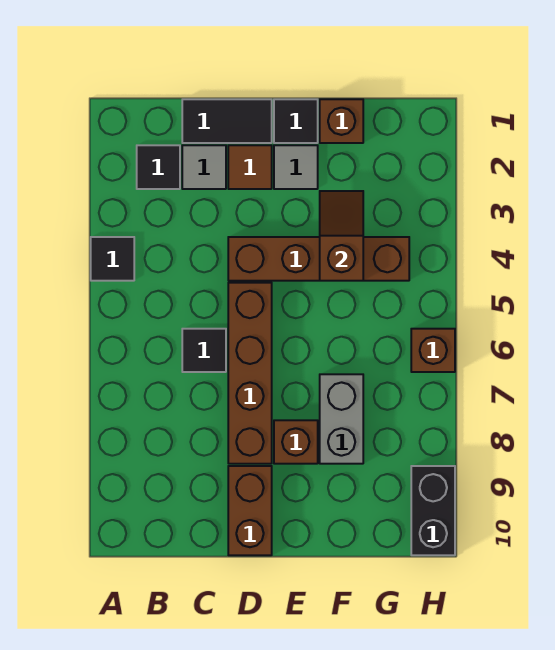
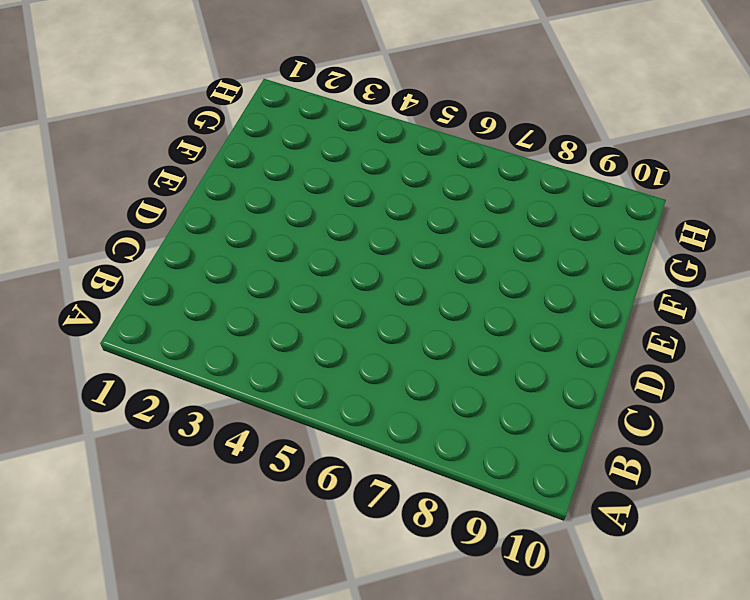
none -> black tile A4 level 1
none -> black tile B2 level 1
none -> black tile C1:D1 level 1

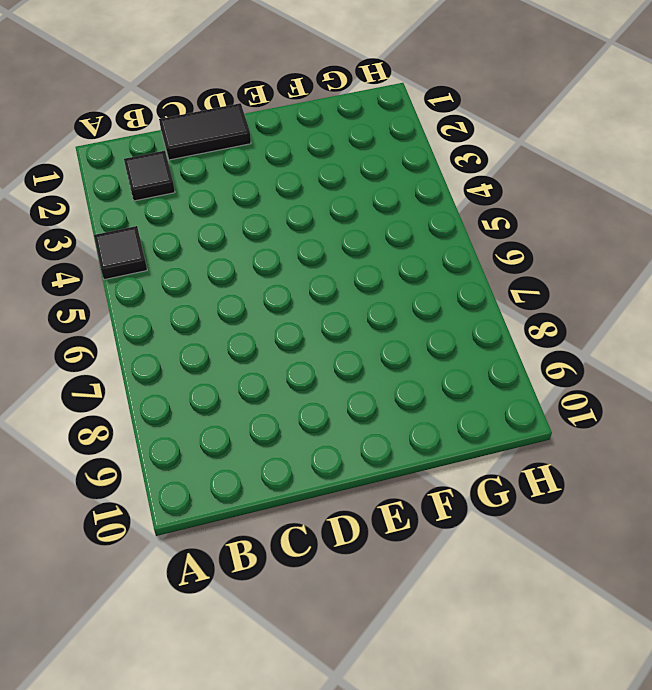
none -> grey tile C2 level 1
none -> black tile C6 level 1
none -> brown tile D2 level 1

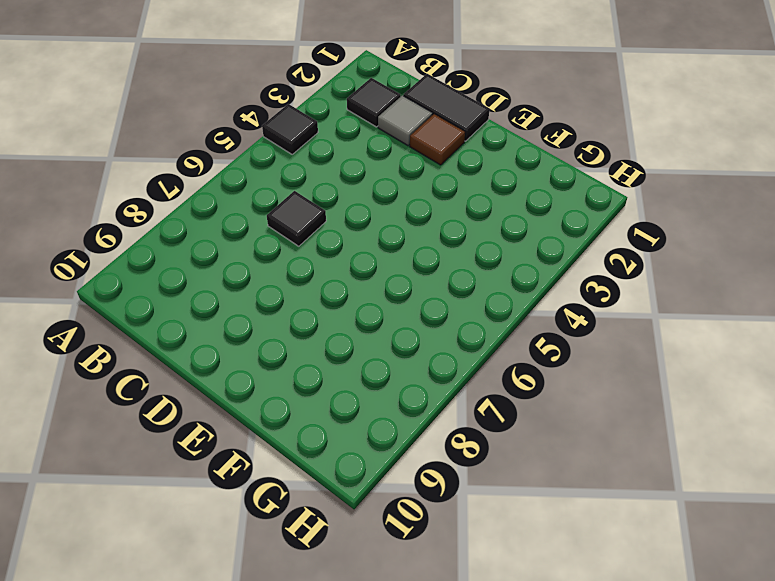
none -> brown brick D4:G4 level 1
none -> brown brick D5:D8 level 1
none -> brown brick D9:D10 level 1

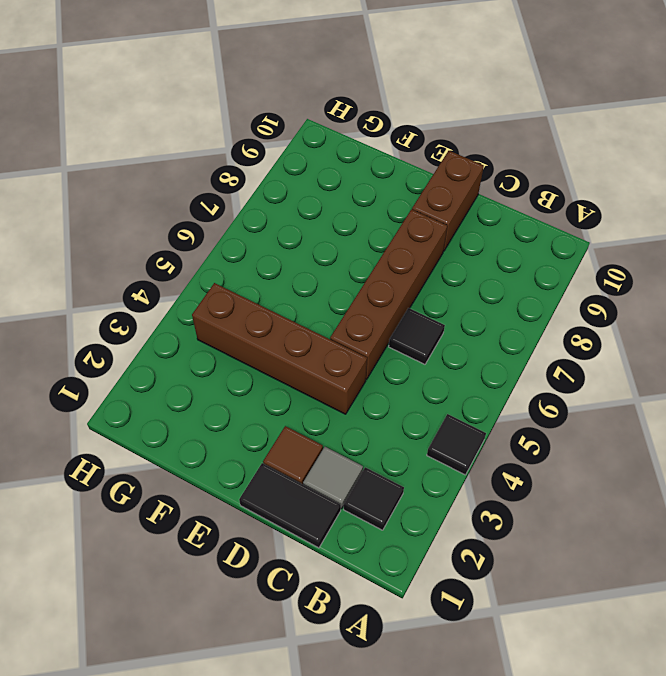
none -> black tile E1 level 1
none -> grey tile E2 level 1
none -> brown brick E8 level 1

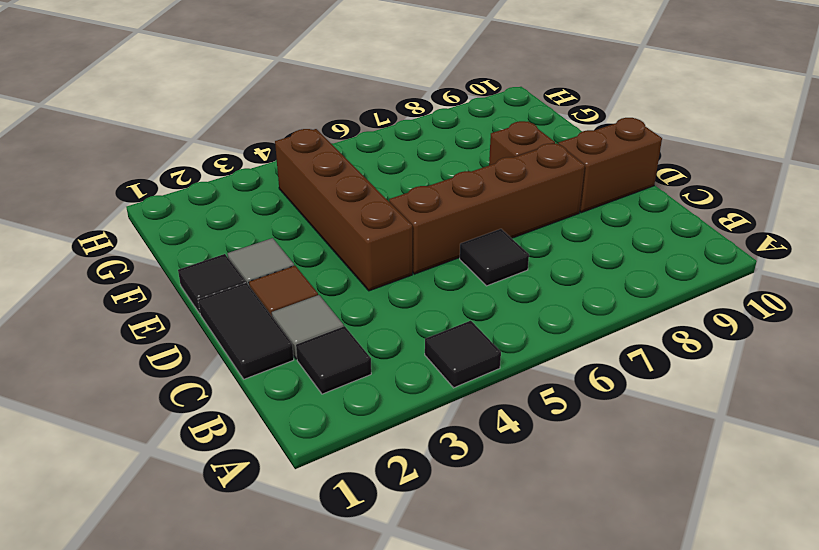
none -> brown brick F1 level 1
none -> grey brick F7:F8 level 1
none -> brown brick H6 level 1

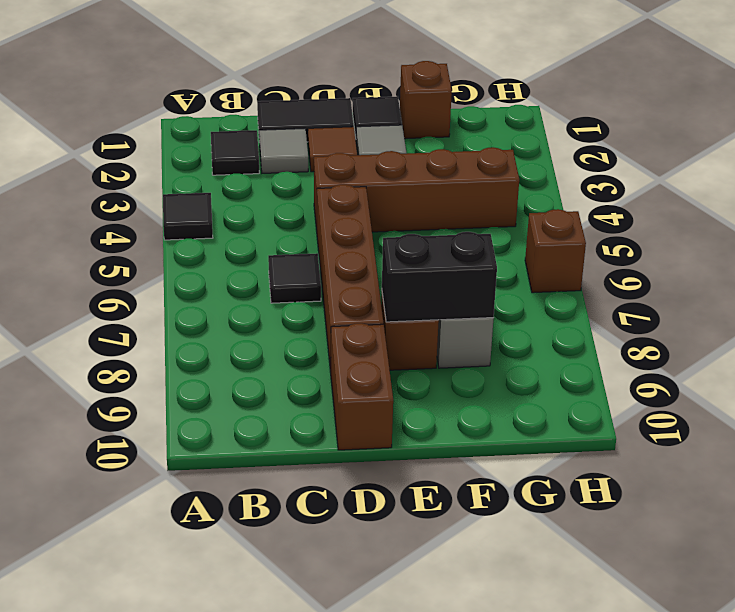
black brick E8:F8 level 2 -> black brick H9:H10 level 1
none -> brown slope F3:F4 level 2 top 4

